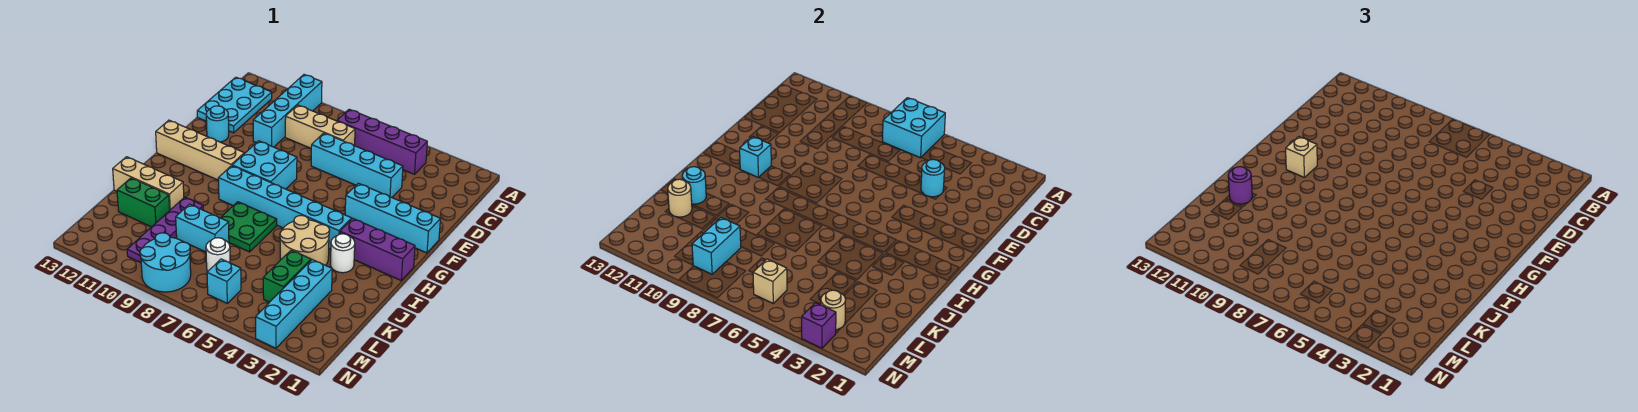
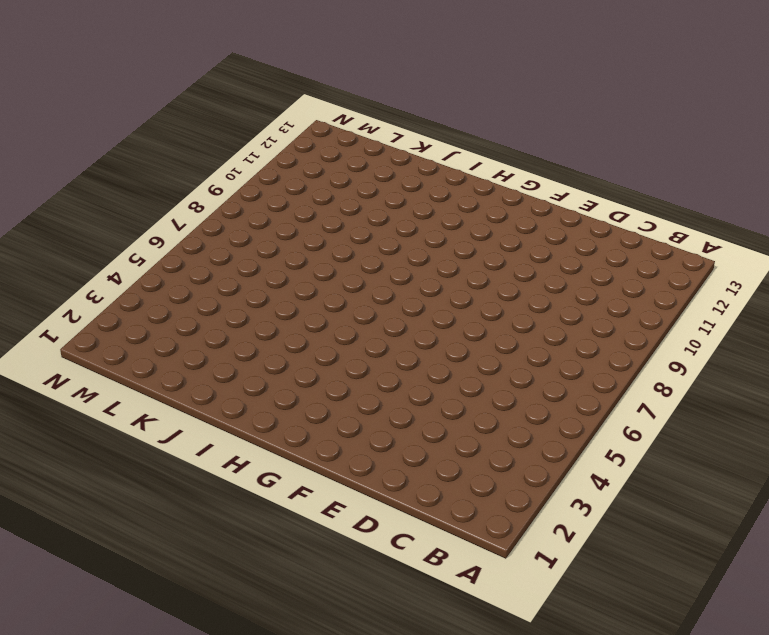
none -> cyan brick A10:D10 level 1
none -> purple brick B4:B7 level 1
none -> cyan plate B12:D13 level 1
none -> tan brick C7:C9 level 1

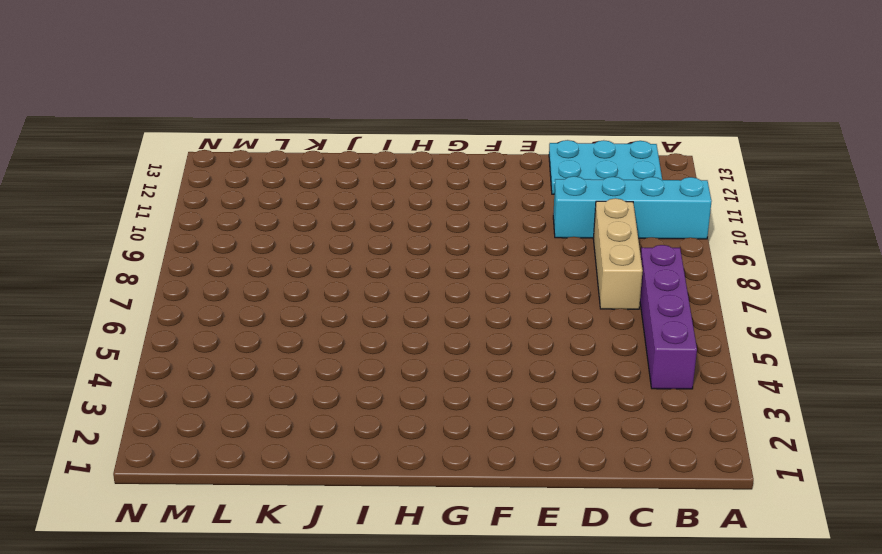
none -> cyan brick D4:D7 level 1
none -> cyan round brick E12 level 1
none -> cyan brick F1:F4 level 1
none -> cyan brick F8:G9 level 1

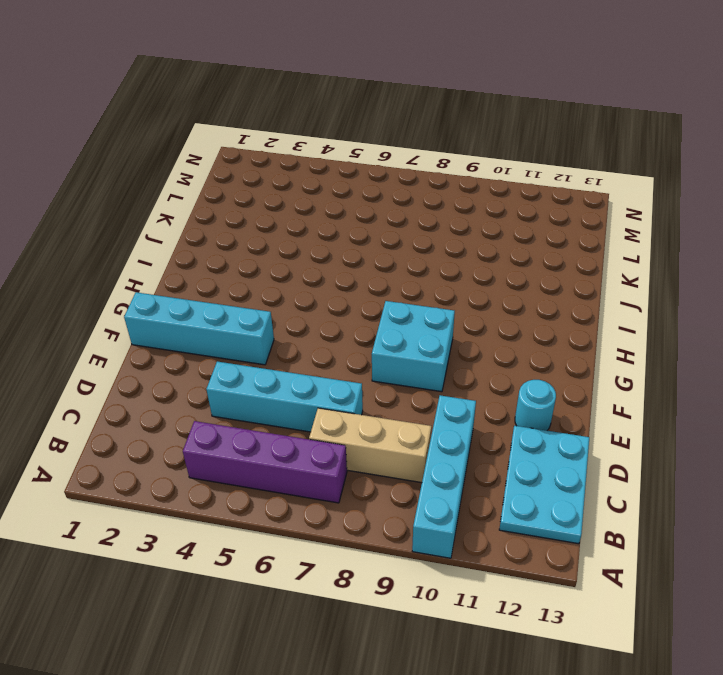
none -> tan brick G10:G13 level 1
none -> purple brick H1:H3 level 1
none -> cyan brick H4:H9 level 1
none -> white round brick I3 level 1

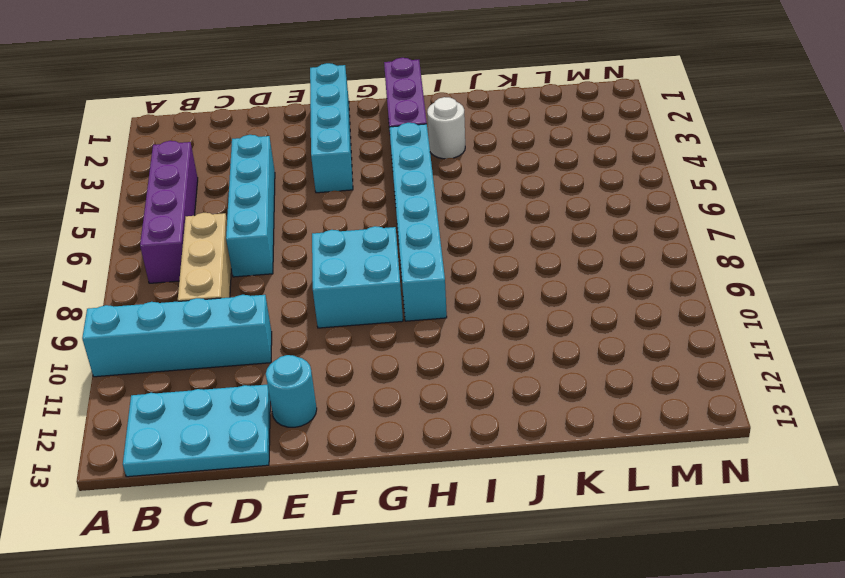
none -> tan brick G10:G13 level 1
none -> tan round brick I4:J5 level 1
none -> green plate I7:J8 level 1
none -> purple plate J10:M10 level 1

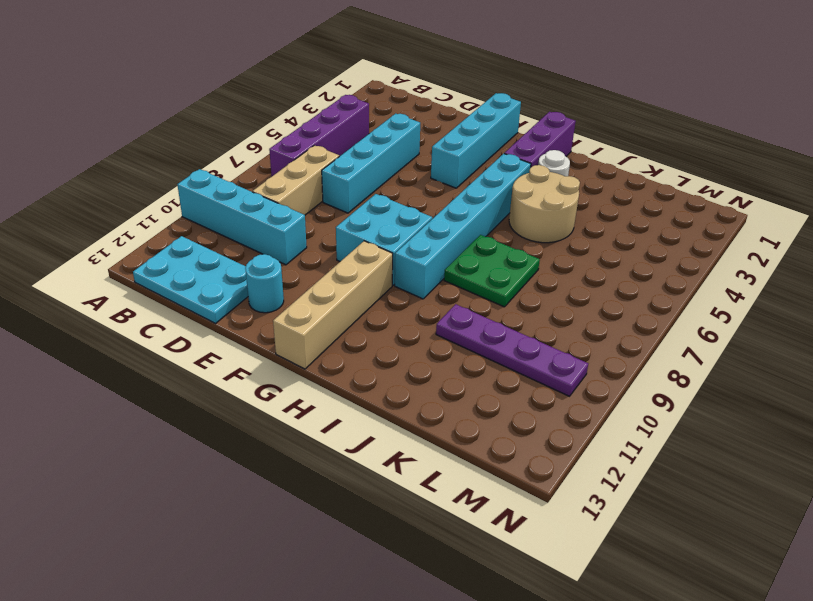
none -> tan brick J11:J13 level 1
none -> cyan brick K3:N3 level 1
none -> green brick K4:L4 level 1
none -> cyan brick K8:K9 level 1

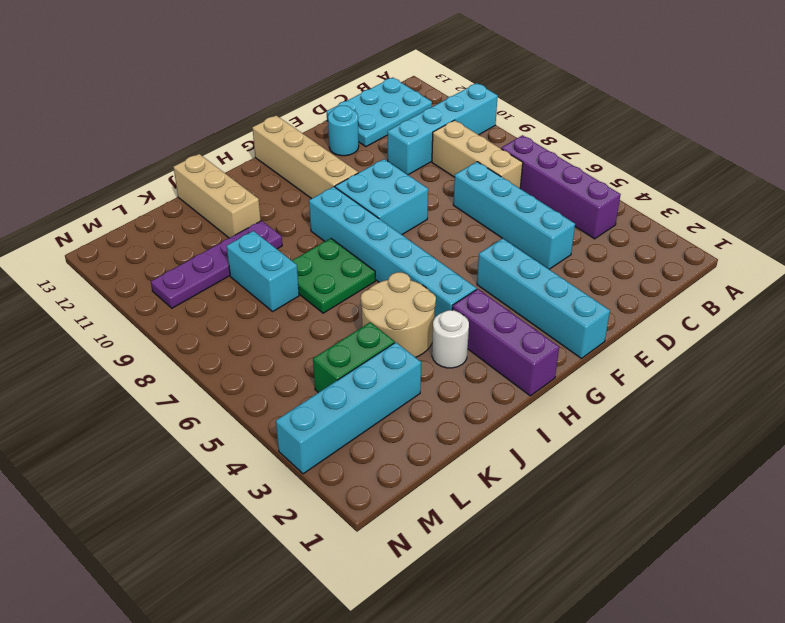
none -> green brick K11:K12 level 1
none -> white round brick L7 level 1
none -> cyan brick M6 level 1
none -> cyan round brick M8:N9 level 1

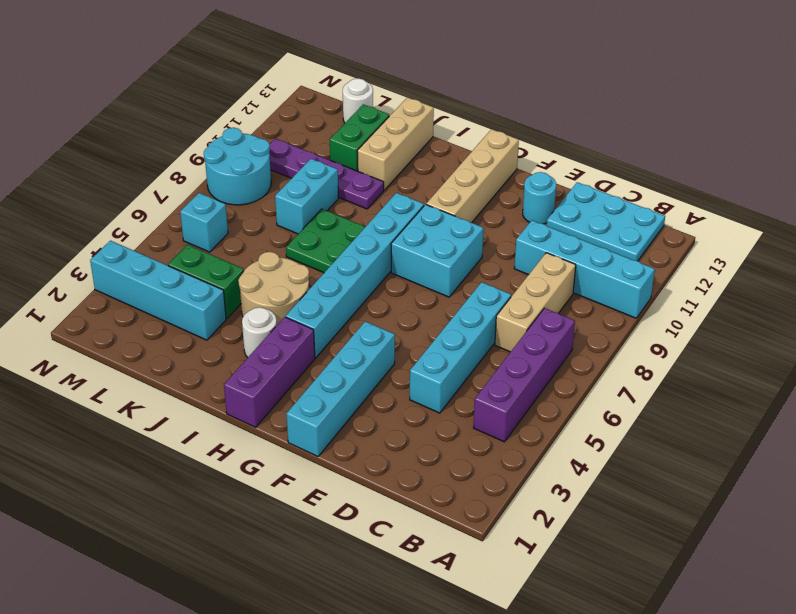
white round brick L13 level 1 -> white round brick L7 level 1
none -> cyan brick A6:B7 level 2
none -> cyan round brick D4 level 2
none -> cyan brick G11 level 2
none -> cyan round brick J12 level 2

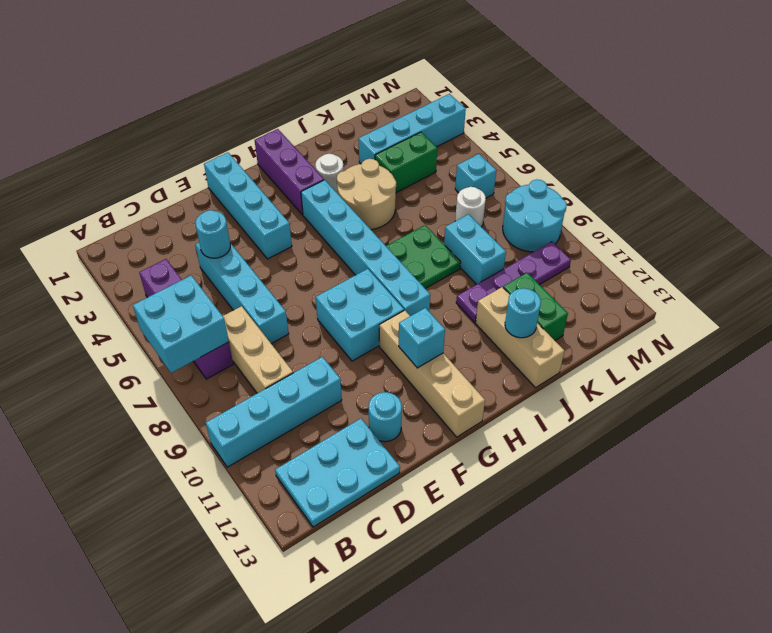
none -> tan round brick K12 level 2
none -> cyan brick L9:M9 level 2
none -> tan round brick M3 level 2
none -> tan brick M6 level 2

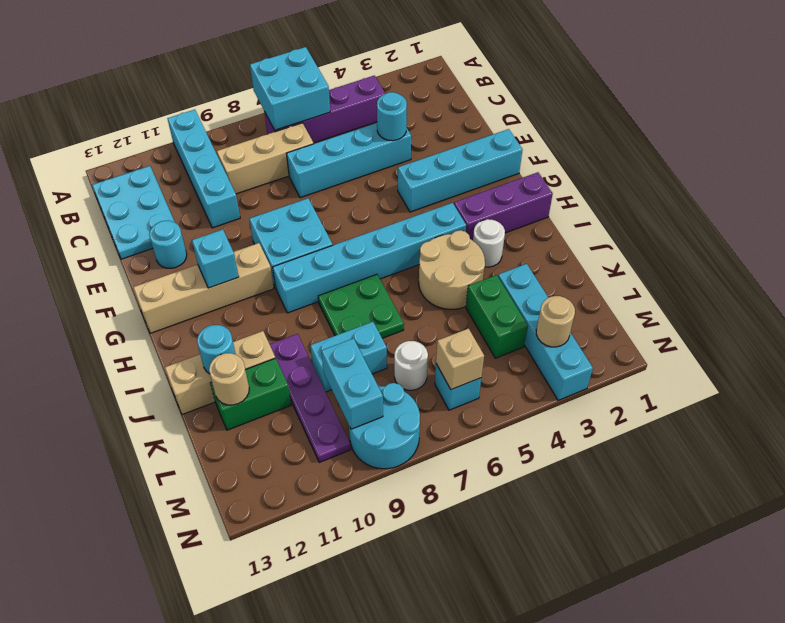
none -> purple brick N3 level 2
none -> tan brick G11 level 3
none -> purple round brick J12 level 3

